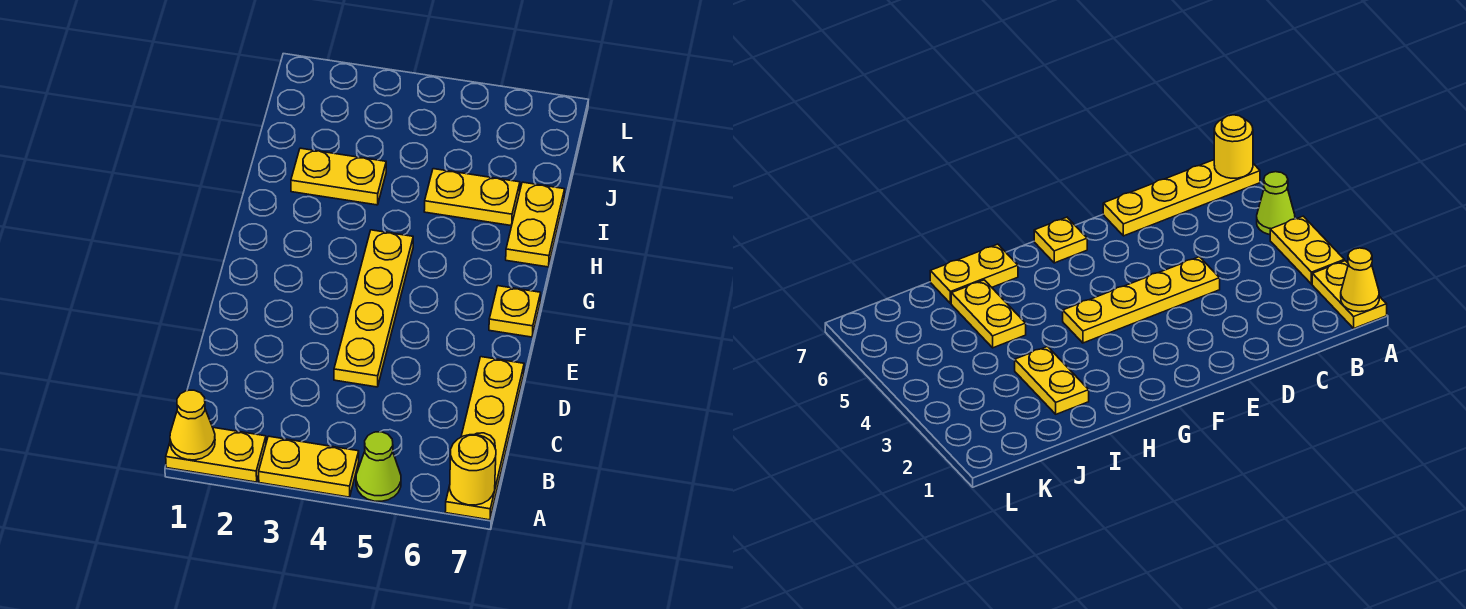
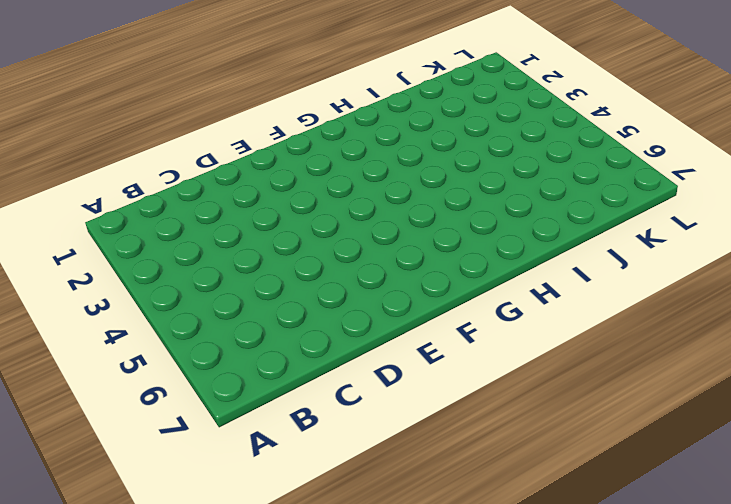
none -> yellow plate A1:A2 level 1
none -> yellow plate A3:A4 level 1

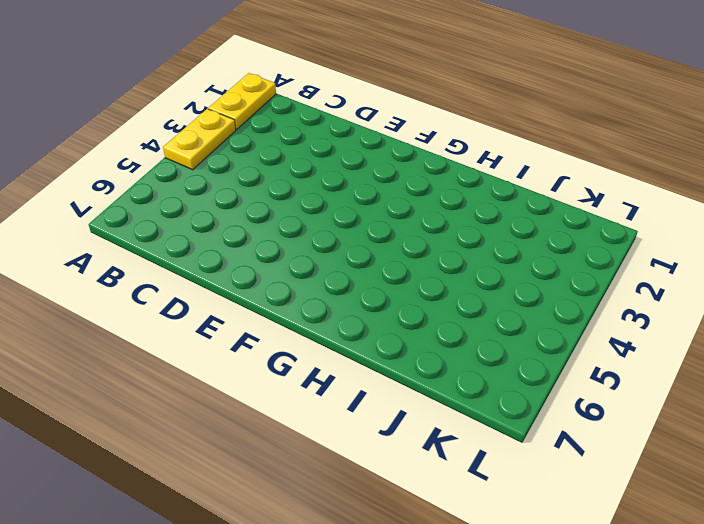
none -> lime cone A5 level 1
none -> yellow plate A7:D7 level 1

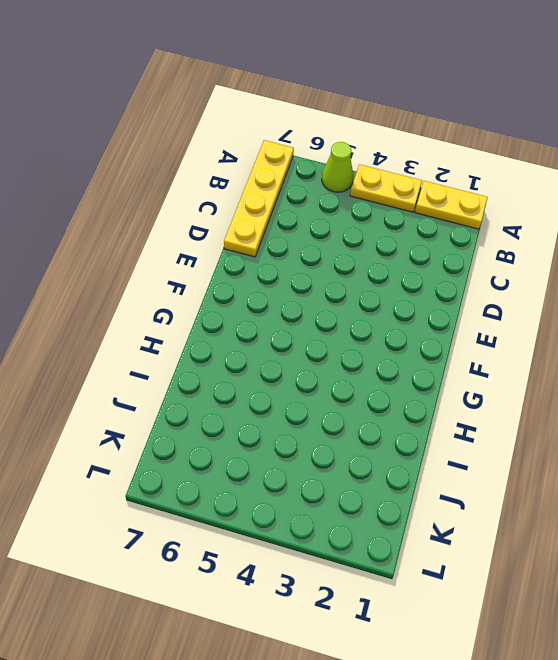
none -> yellow plate D4:G4 level 1
none -> yellow plate F7 level 1

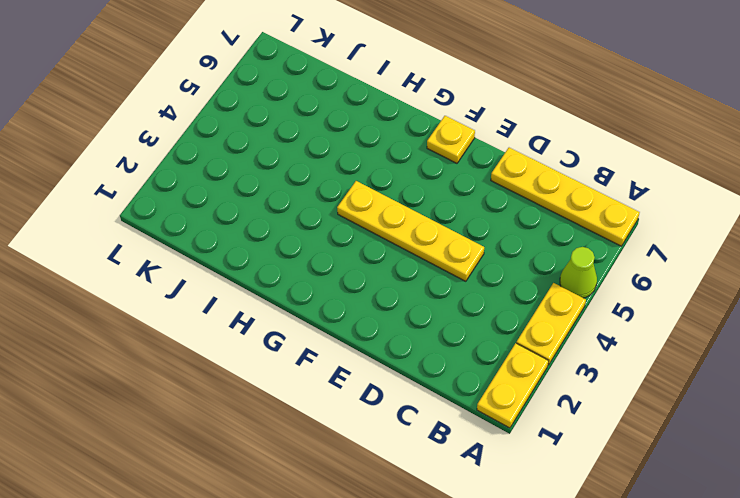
none -> yellow plate H7:I7 level 1
none -> yellow plate I2:I3 level 1

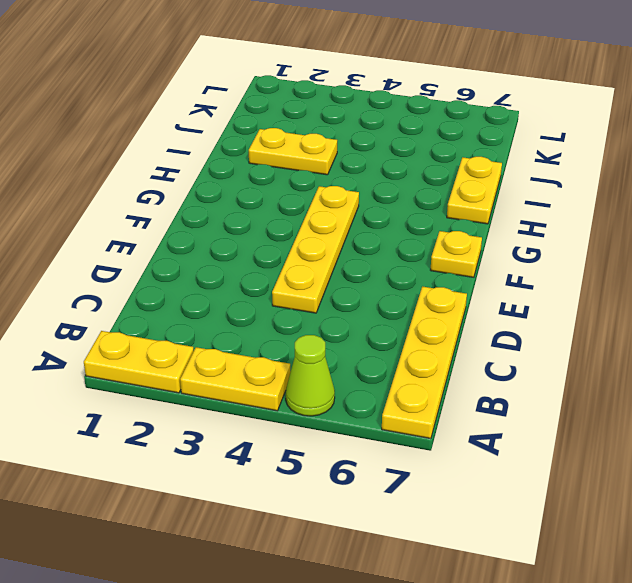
none -> yellow plate I5:I6 level 1
none -> yellow cone A1 level 2

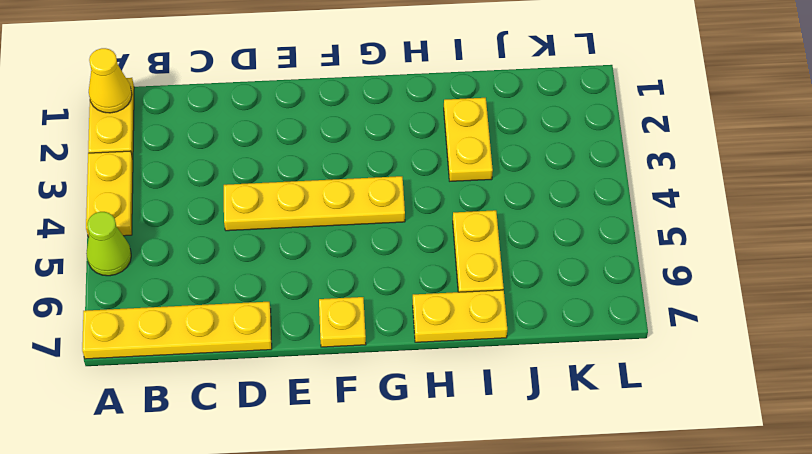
none -> yellow round brick A7 level 2

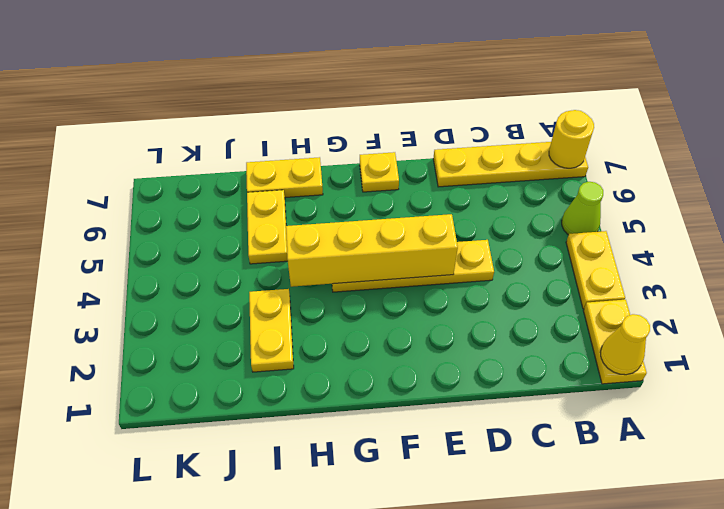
yellow brick E4:H4 level 2 -> none

